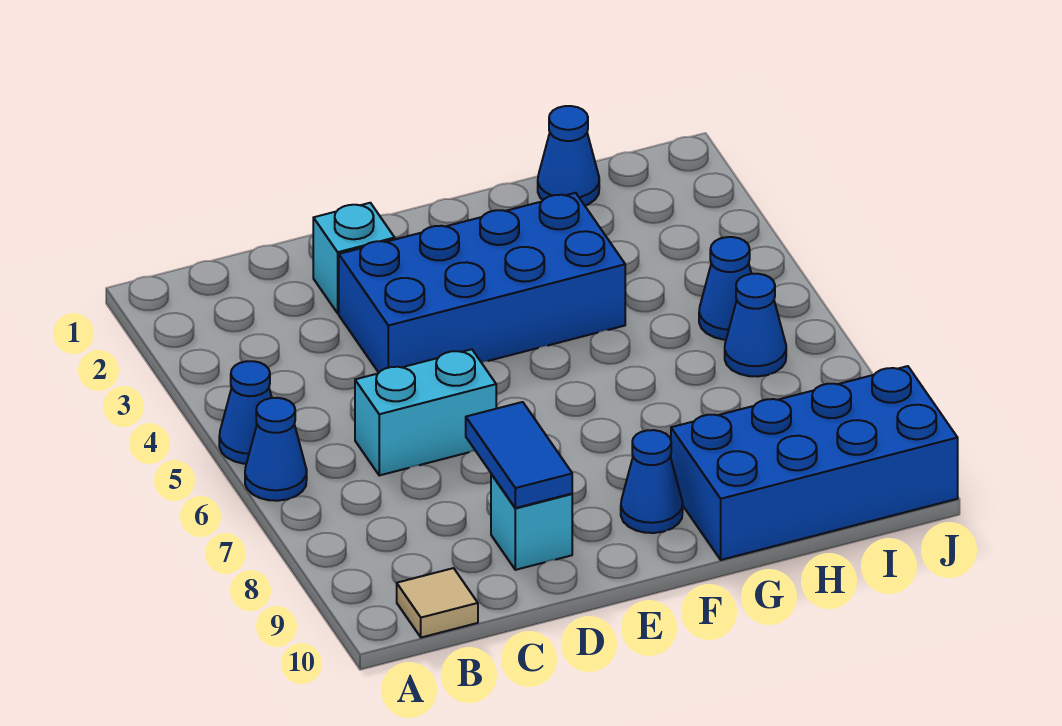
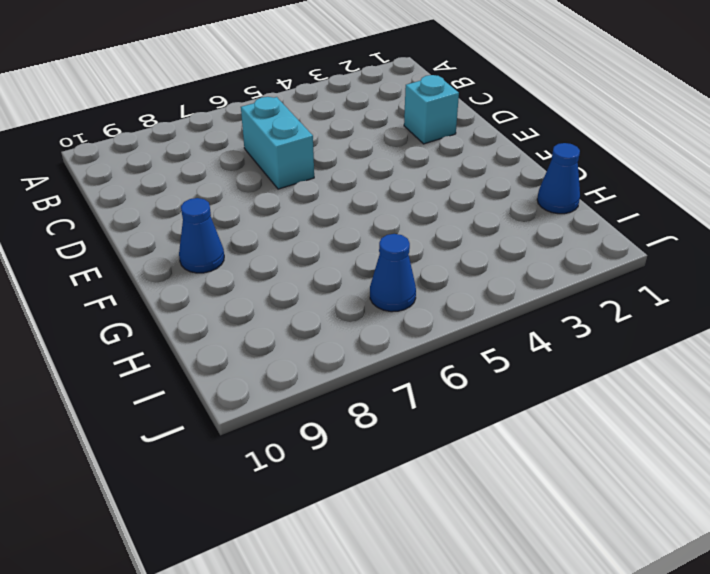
none -> blue cone A5 level 1
none -> blue cone A6 level 1
none -> tan tile B10 level 1

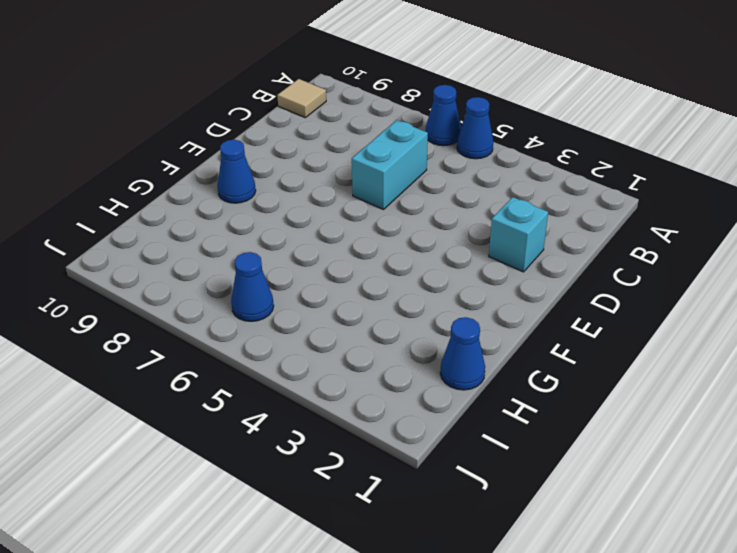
none -> blue brick D3:G4 level 1
none -> cyan brick D9 level 1
none -> blue brick G9:J10 level 1

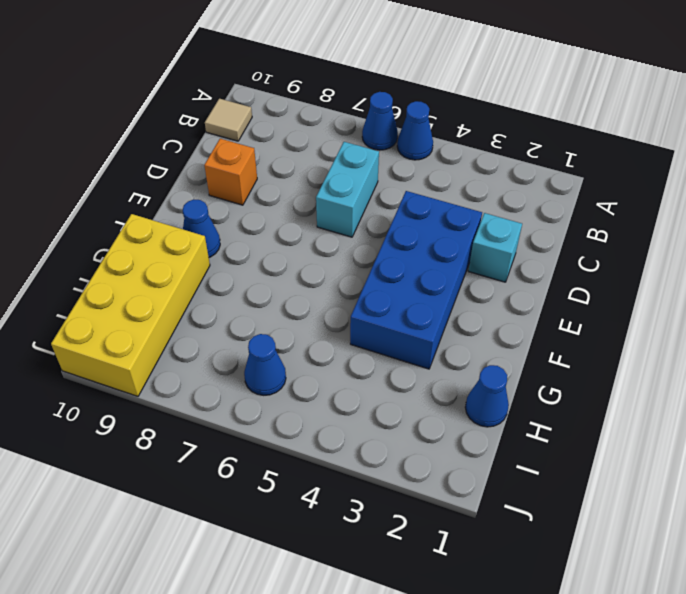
orange brick D9 level 1 -> cyan brick D9 level 1
yellow brick G9:J10 level 1 -> blue brick G9:J10 level 1
none -> blue cone I5 level 1
none -> blue tile D8:D9 level 2

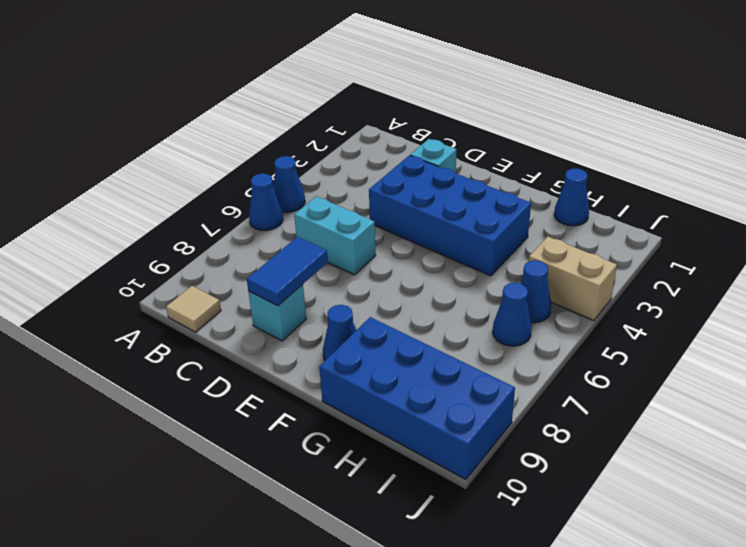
tan brick I4:J4 level 1 -> none

